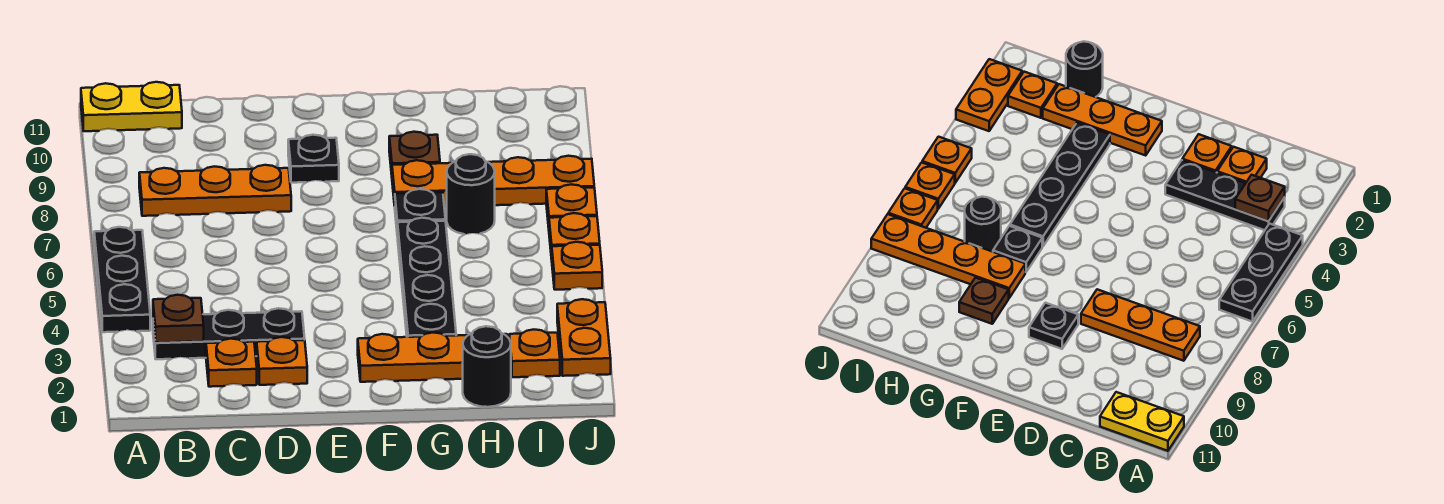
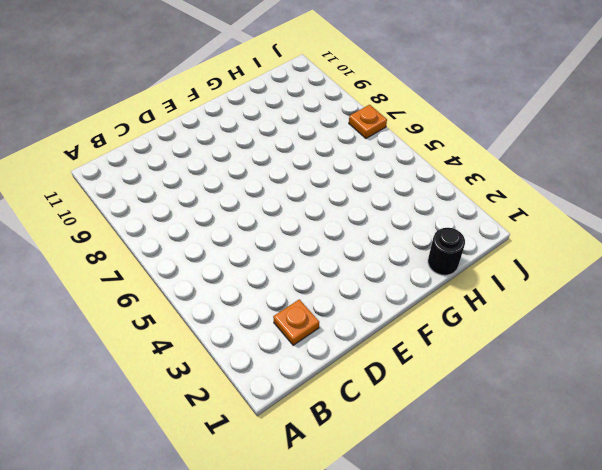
none -> black plate A4:A6 level 1
none -> yellow plate A11:B11 level 1
none -> black plate B3:D3 level 1

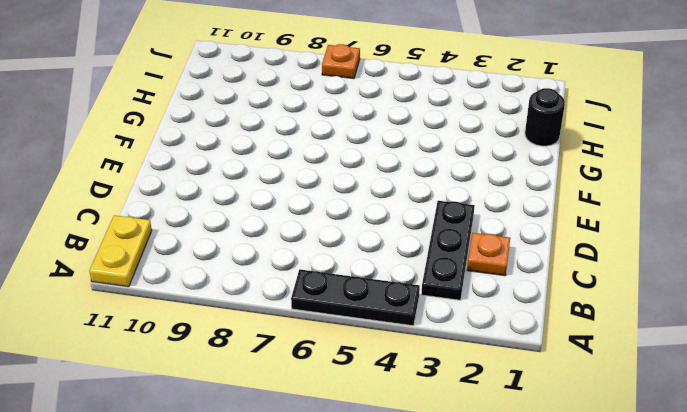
none -> orange plate B8:D8 level 1
none -> orange plate D2 level 1
none -> black plate E9 level 1

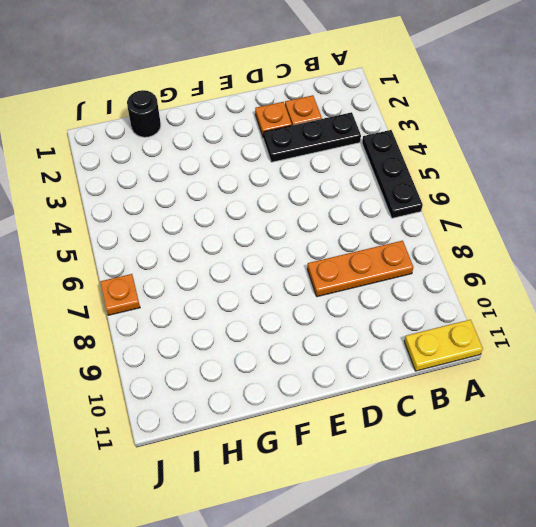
none -> black plate E9 level 1
none -> orange plate F2:H2 level 1
none -> black plate G3:G6 level 1

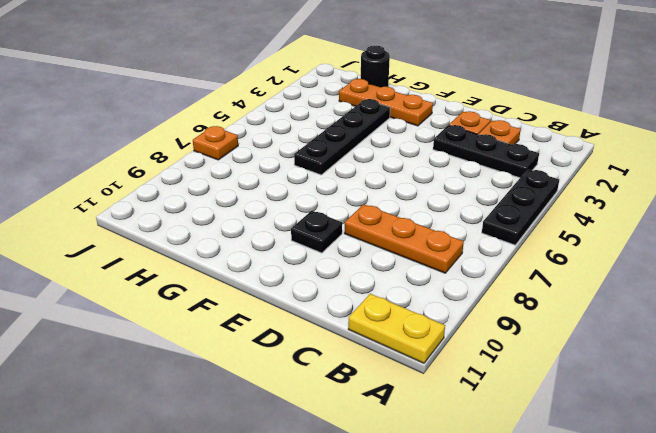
none -> black plate G7 level 1
none -> orange plate G8:J8 level 1
none -> brown plate G9 level 1

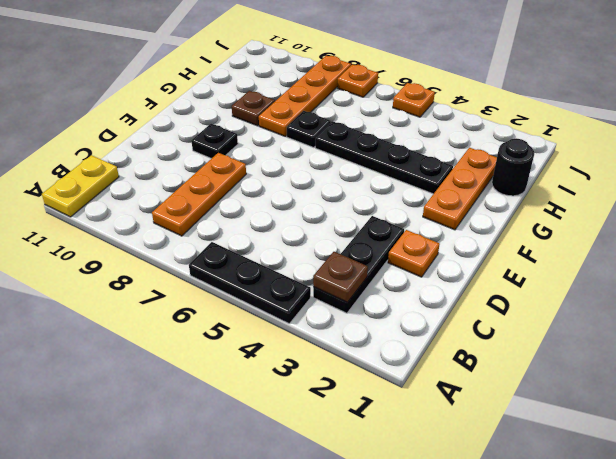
none -> orange plate C2 level 1
none -> black round brick H7 level 1
none -> orange plate I2 level 1

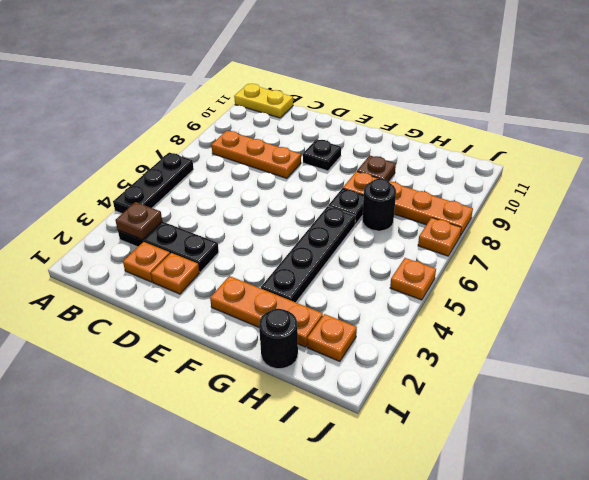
none -> orange plate J2:J3 level 1
none -> orange plate J6 level 1

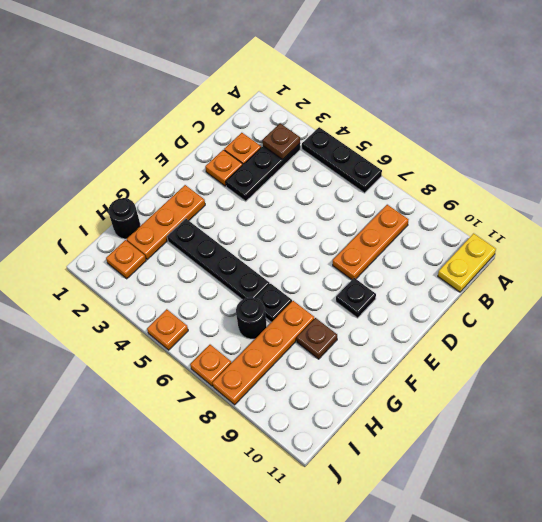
none -> orange plate J2:J3 level 1
none -> orange plate J6 level 1

